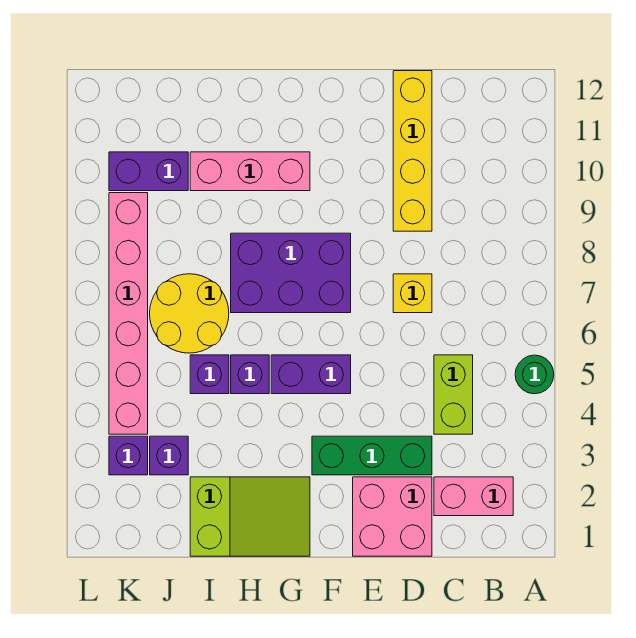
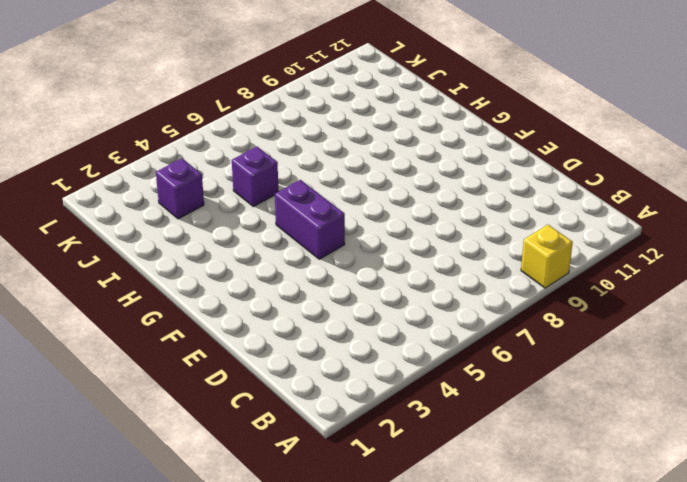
yellow brick A9 level 1 -> yellow brick D7 level 1
none -> green round brick A5 level 1
none -> pink brick B2:C2 level 1
none -> lime brick C4:C5 level 1

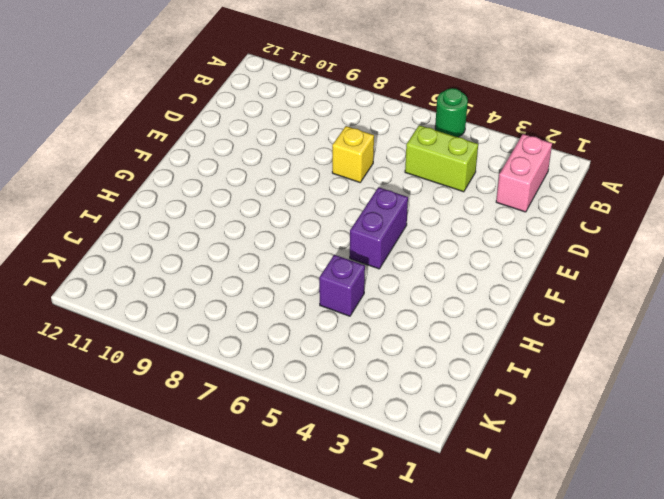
none -> pink brick D1:E2 level 1
none -> green brick D3:F3 level 1
none -> yellow brick D9:D12 level 1

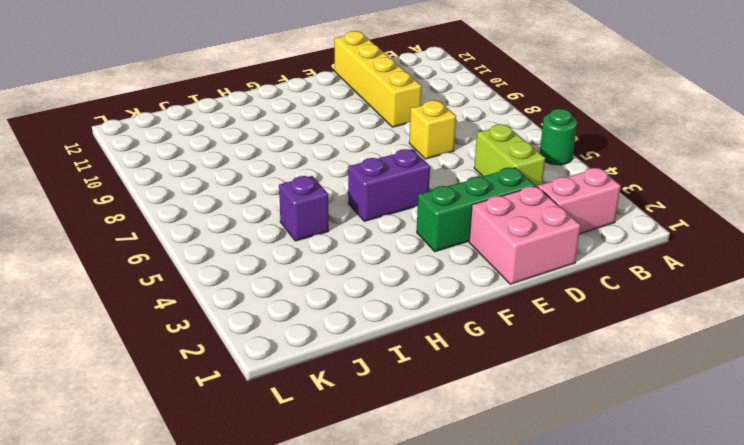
none -> purple brick F7:H8 level 1
none -> lime slope G1:I2 level 1 top I
none -> pink brick G10:I10 level 1

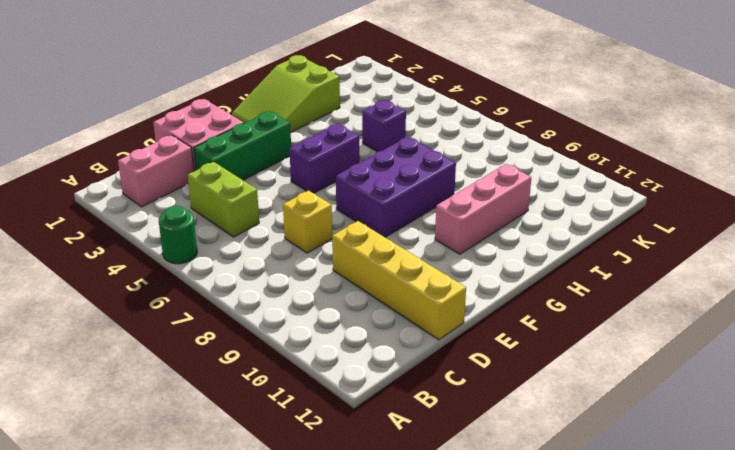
none -> purple brick H5 level 1
none -> yellow round brick I6:J7 level 1
none -> purple brick J3 level 1

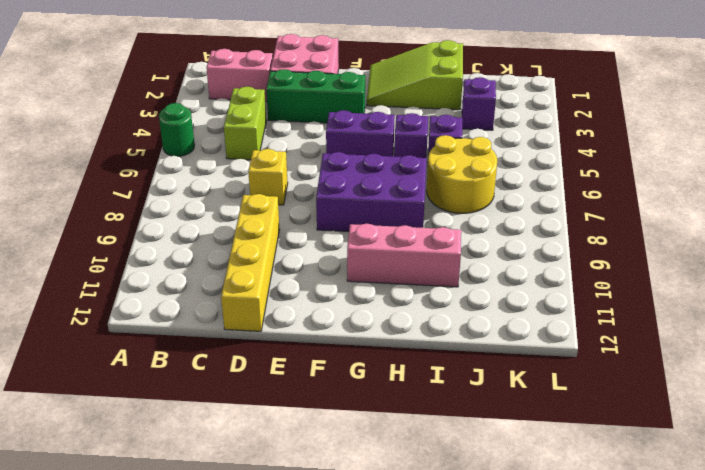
none -> purple brick J10:K10 level 1
none -> purple brick K3 level 1
none -> pink brick K4:K9 level 1

